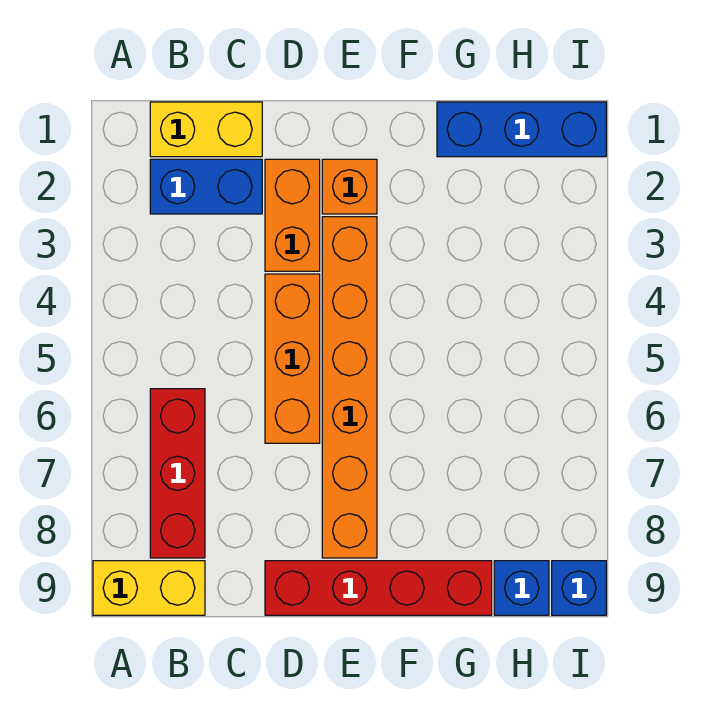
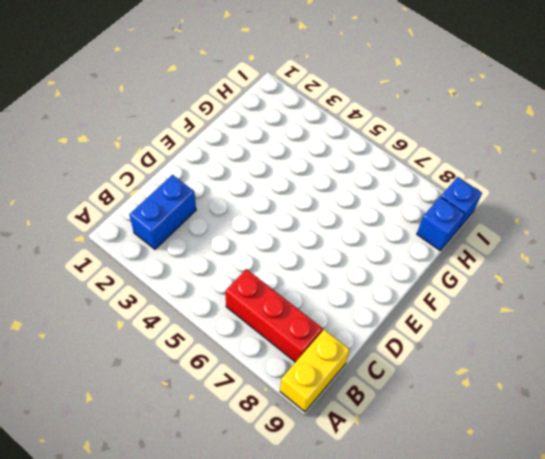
none -> yellow brick B1:C1 level 1
none -> orange brick D2:D3 level 1
none -> orange brick D4:D6 level 1

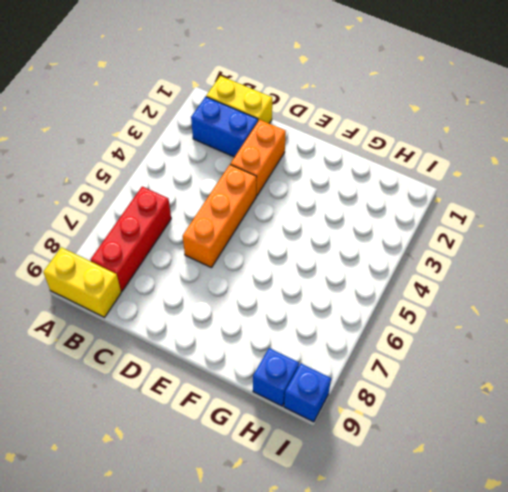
none -> red brick D9:G9 level 1
none -> orange brick E2 level 1
none -> orange brick E3:E8 level 1

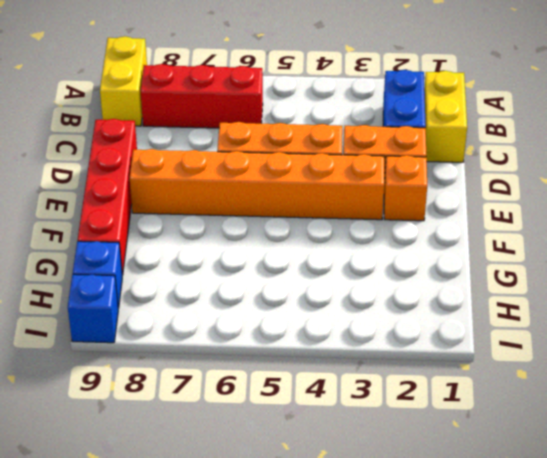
none -> blue brick G1:I1 level 1

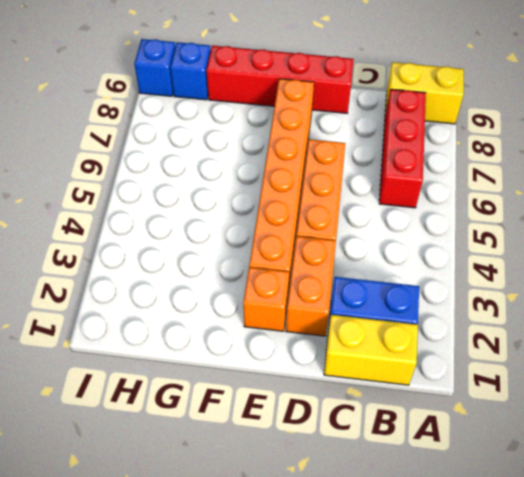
none -> blue brick G1:I1 level 1

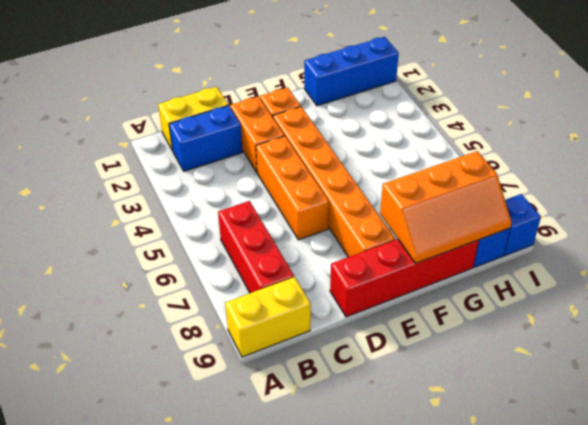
orange slope F8:H9 level 2 top 8 -> none

